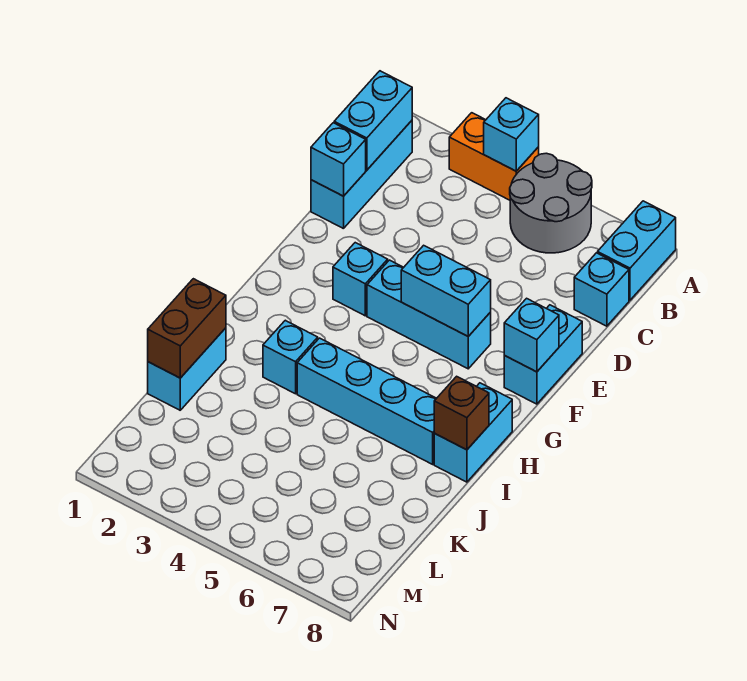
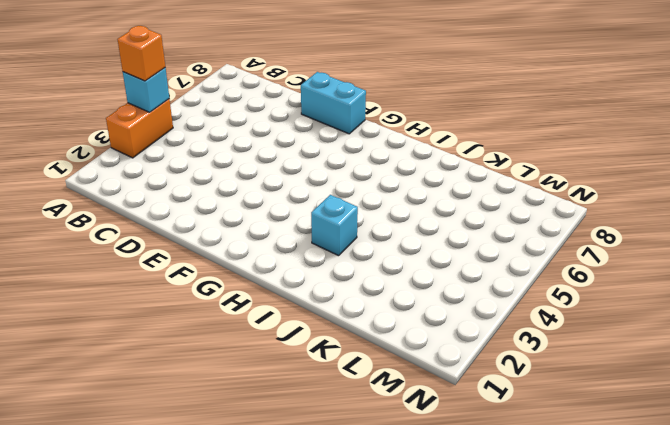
orange brick A4 level 3 -> none
none -> grey round brick A5:B6 level 1
none -> cyan brick A8:B8 level 1
none -> cyan brick B1:D1 level 1

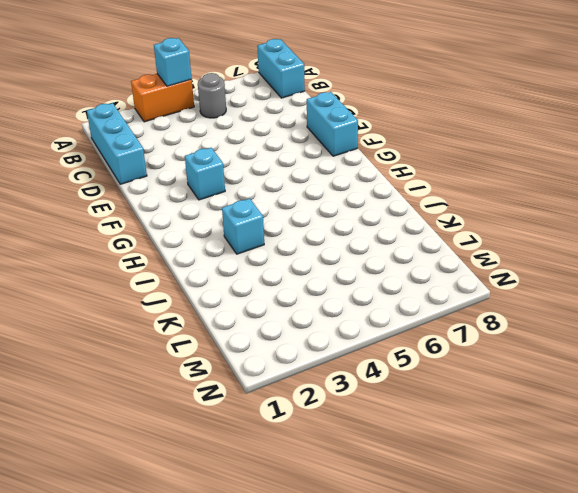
grey round brick B5 level 1 -> grey round brick A5:B6 level 1
none -> cyan brick C8 level 1
none -> cyan brick F4:F6 level 1
none -> cyan brick H8:I8 level 1

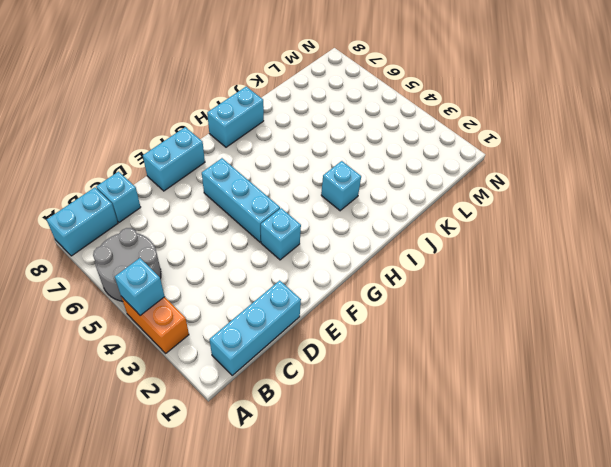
none -> cyan brick I4:I7 level 1
none -> cyan brick J1:K1 level 1
none -> cyan brick B1:C1 level 2

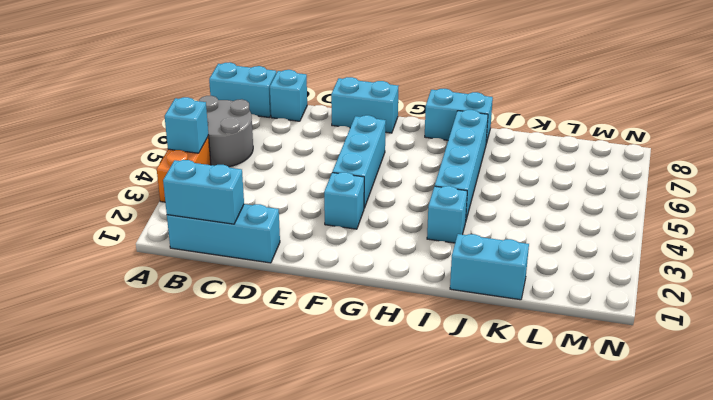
none -> cyan brick D1 level 2
none -> cyan brick F5:F6 level 2
none -> cyan brick F8 level 2

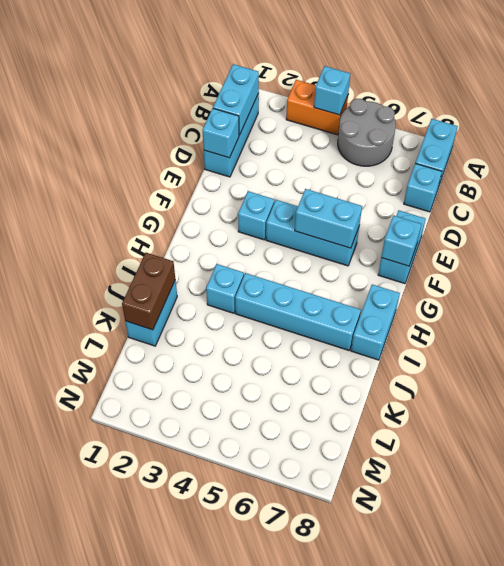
none -> brown brick I8 level 2

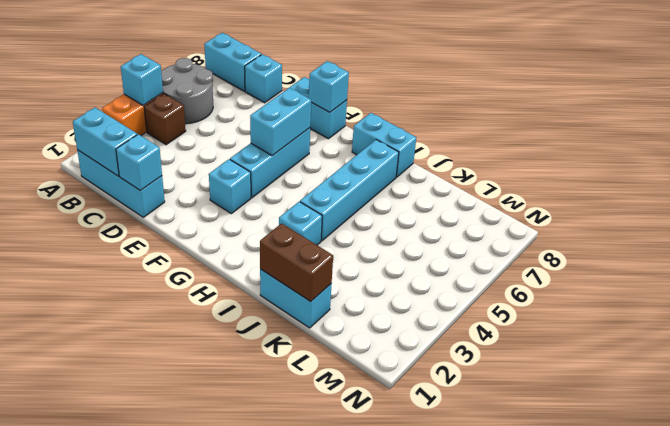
brown brick B4 level 1 -> brown brick I8 level 2

